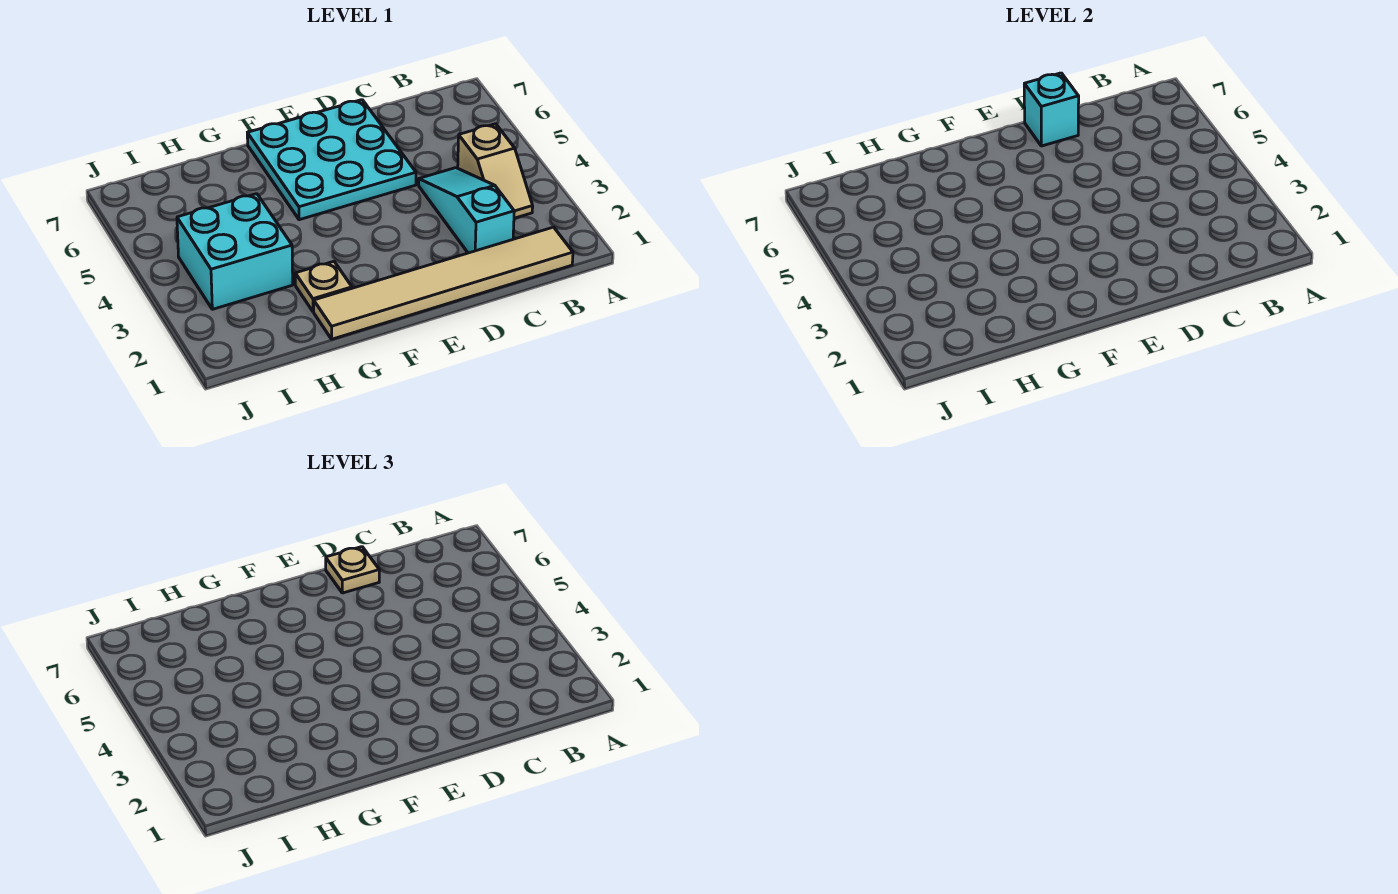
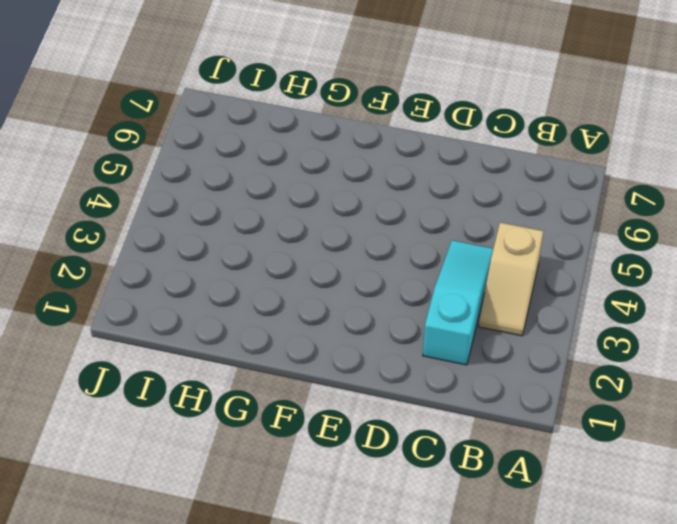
none -> tan tile B1:G1 level 1
none -> cyan plate D5:F7 level 1

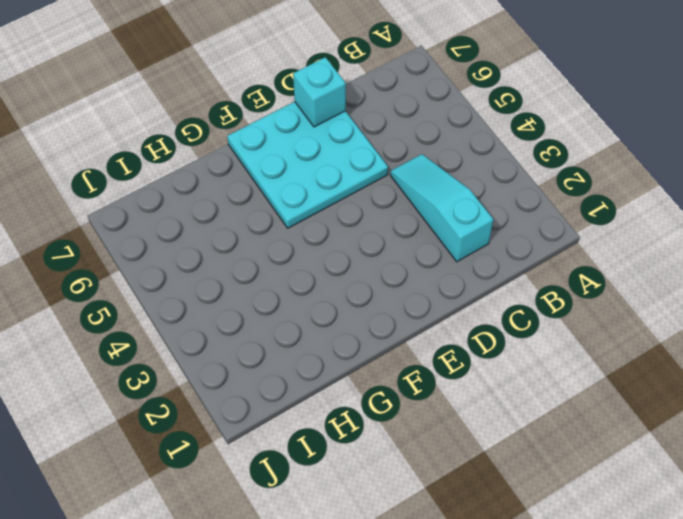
none -> tan tile B1:G1 level 1
none -> tan slope B3:B4 level 1 top 4

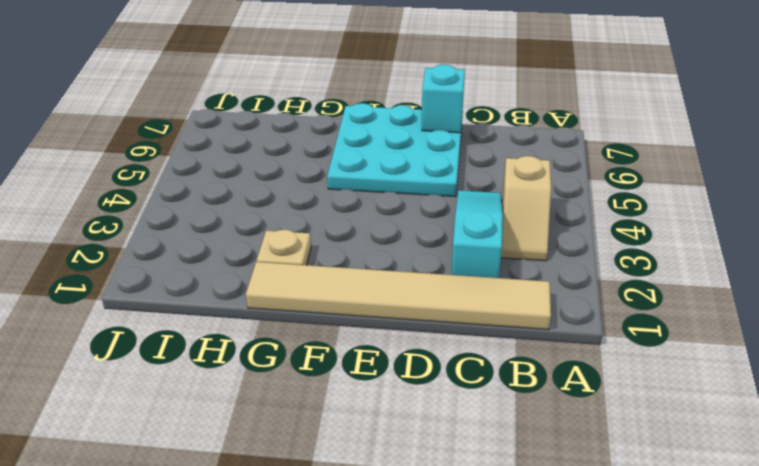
none -> cyan brick H3:I4 level 1
none -> tan plate D7 level 3

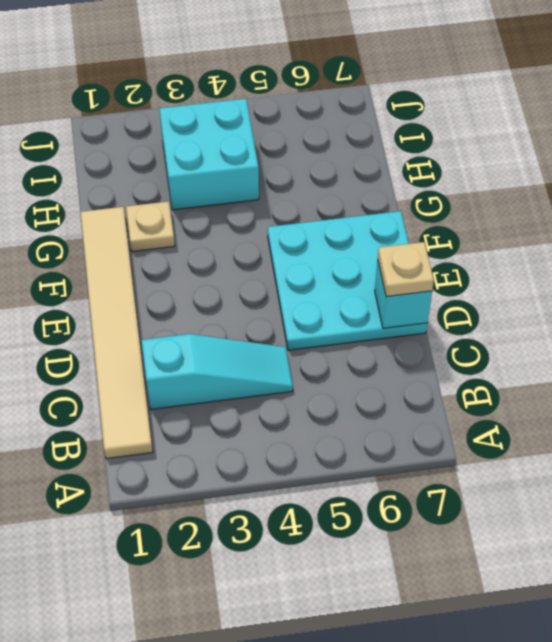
none -> tan slope B3:B4 level 1 top 4

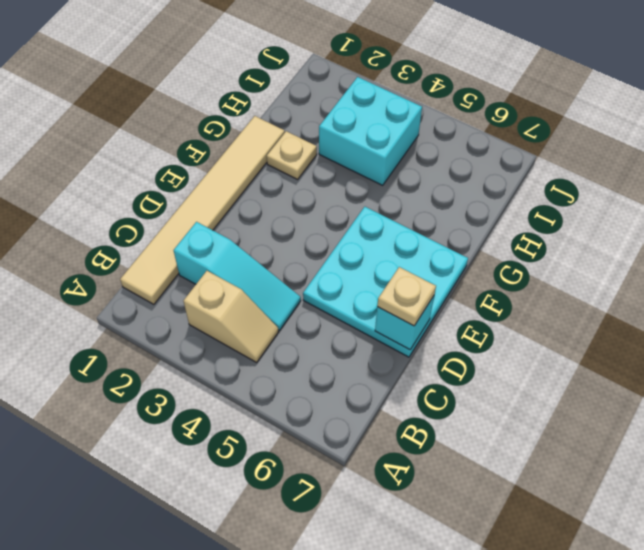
tan slope B3:B4 level 1 top 3 -> tan slope B3:B4 level 1 top 4

